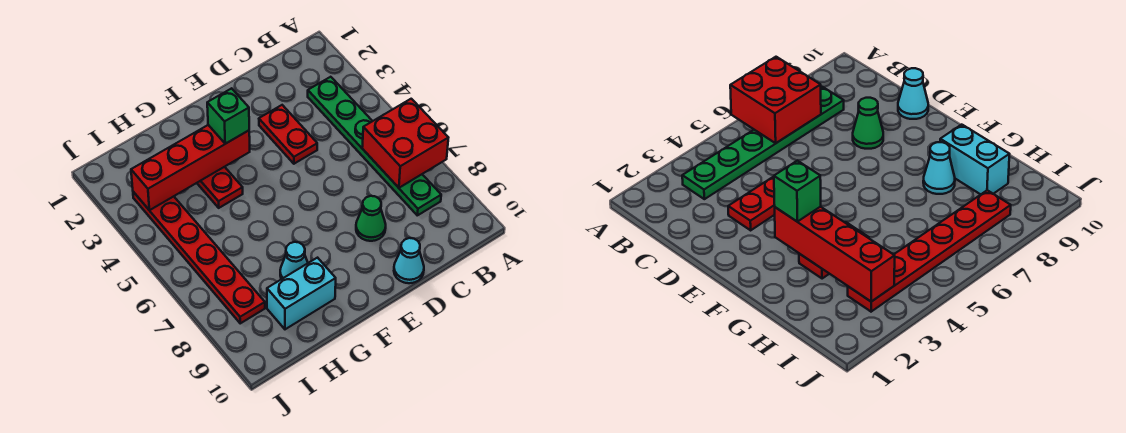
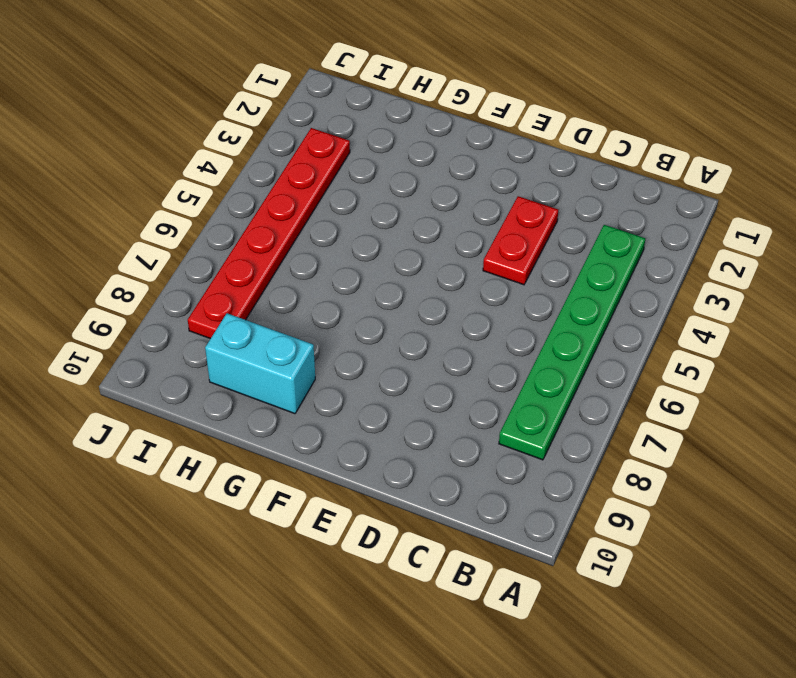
none -> green cone D8 level 1
none -> cyan cone D10 level 1

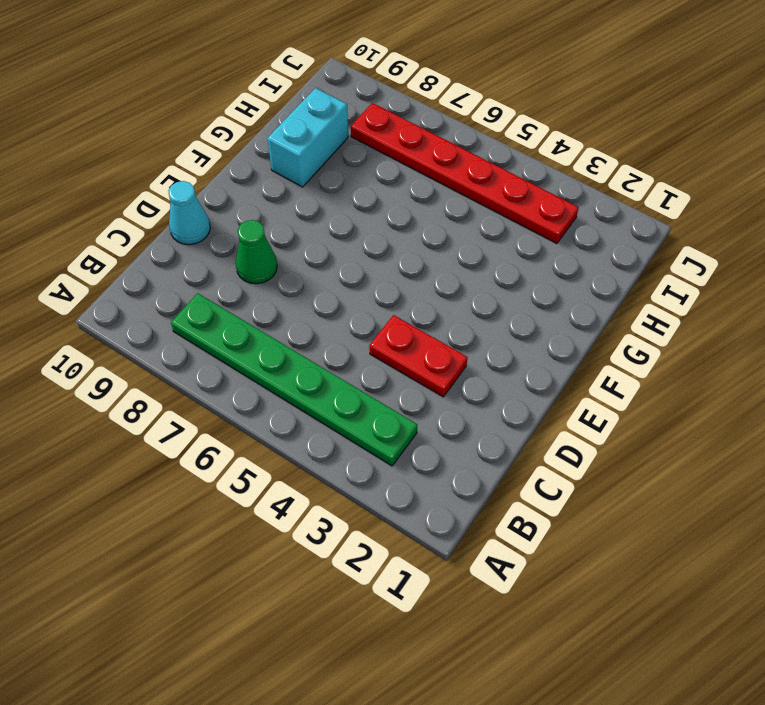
none -> red plate G3:G4 level 1
none -> cyan cone G8 level 1

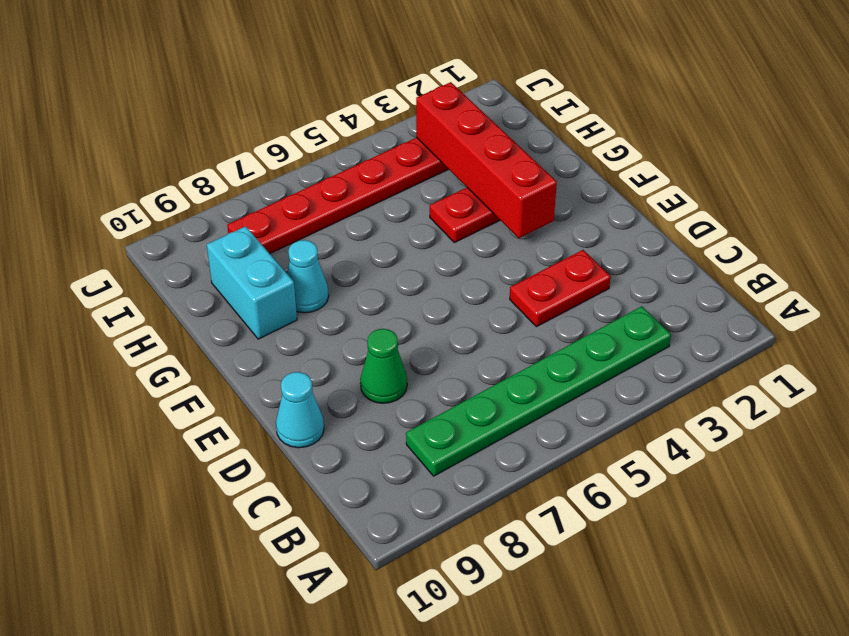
none -> red brick A6:B7 level 2
none -> green brick F3 level 3

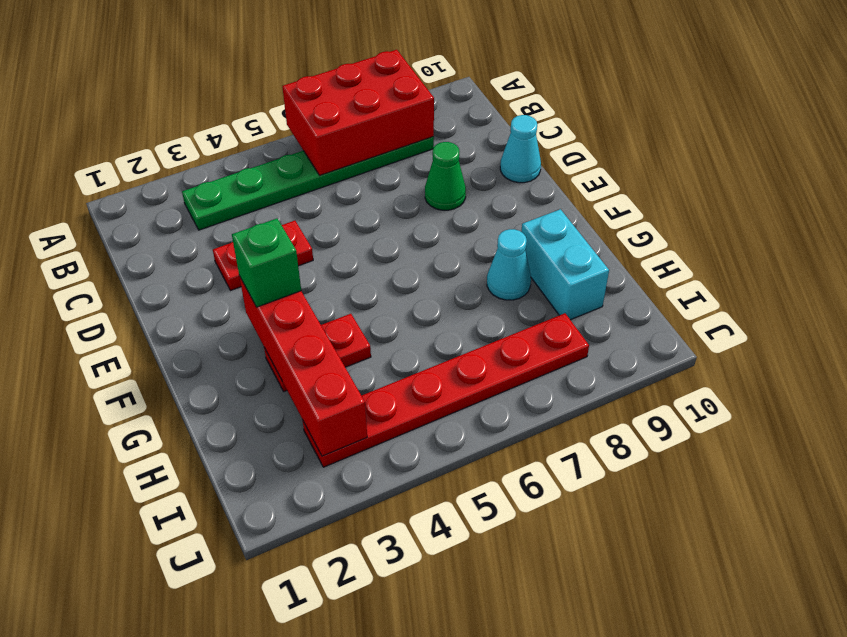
red brick A6:B8 level 2 -> red brick A6:B7 level 2

